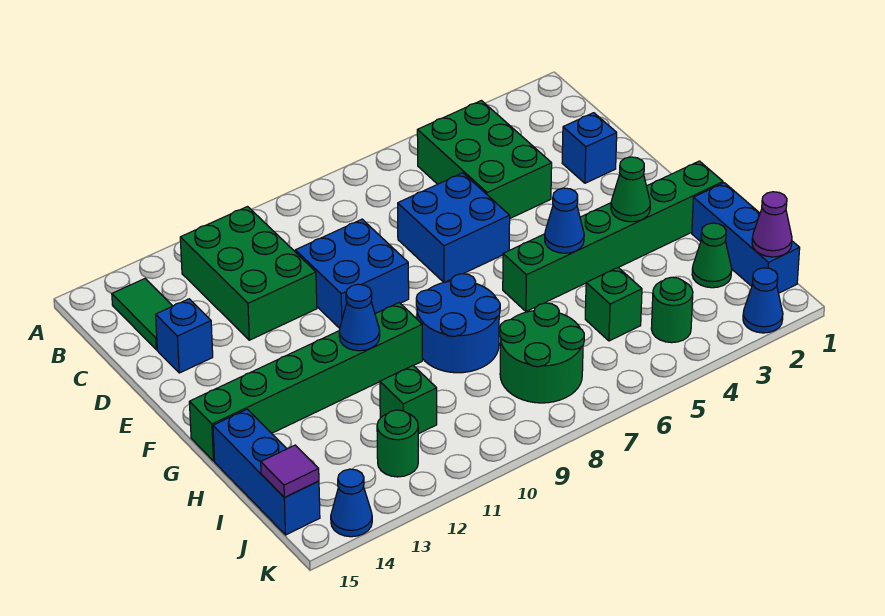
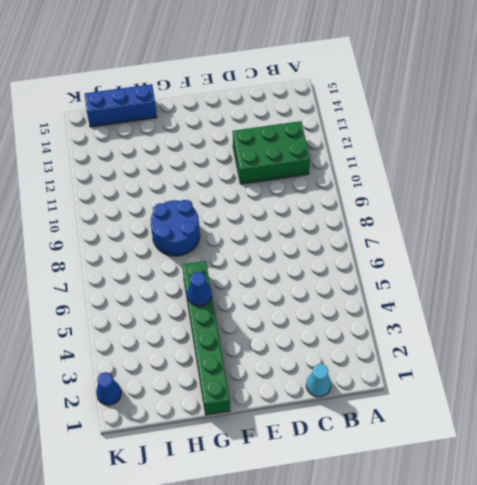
cyan cone C1 level 1 -> none
none -> green brick B4:D5 level 1
none -> green tile B14:C14 level 1
none -> blue brick D2 level 1

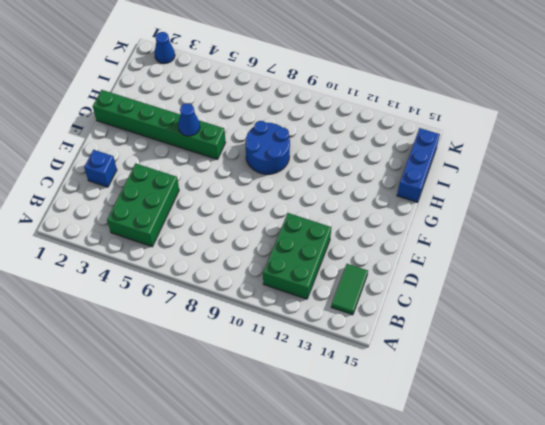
none -> blue brick D6:E7 level 1
none -> blue brick D9:E10 level 1
none -> blue brick D14 level 1

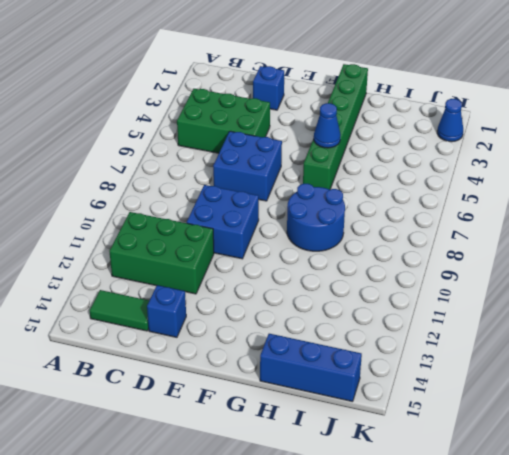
none -> green brick G10:G15 level 1
none -> blue brick H1:J1 level 1
none -> green cone I2 level 1

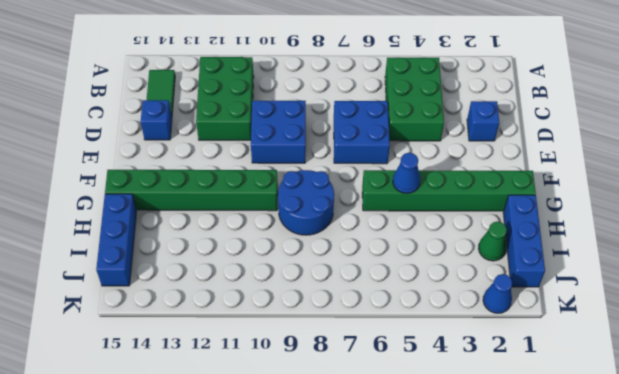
none -> green brick I5 level 1
none -> green round brick I7:J8 level 1
none -> green brick I11 level 1

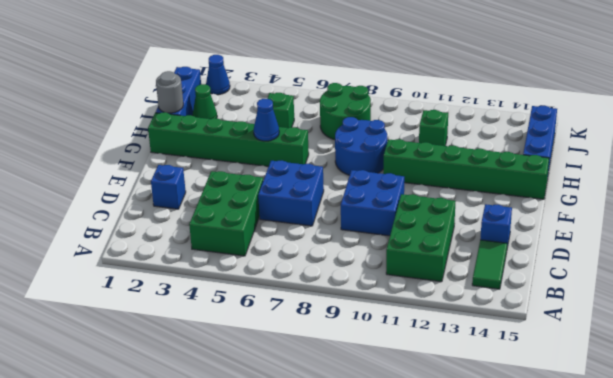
grey round brick H1 level 2 -> none
none -> green round brick J4 level 1
none -> green round brick J12 level 1
none -> blue cone K14 level 1

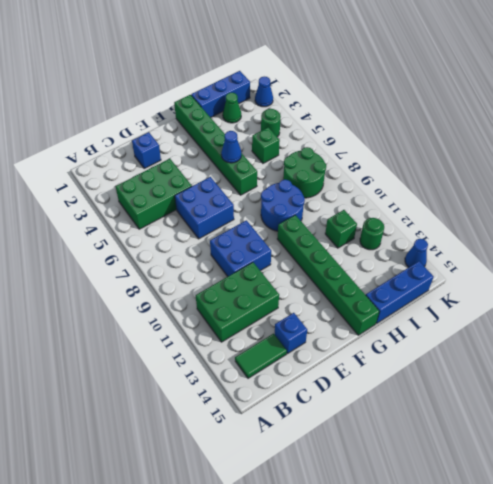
none -> green cone G3 level 2
none -> blue cone G11 level 2
none -> purple cone J1 level 2

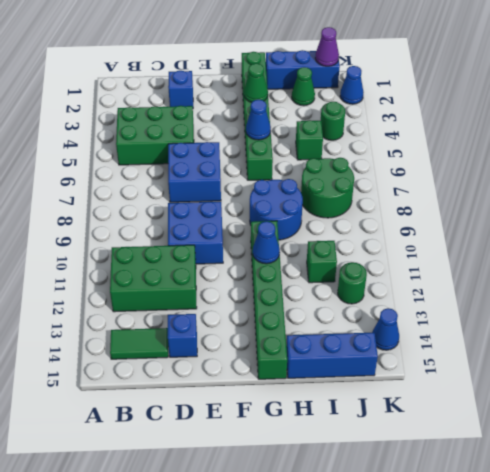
none -> purple tile J15 level 2

